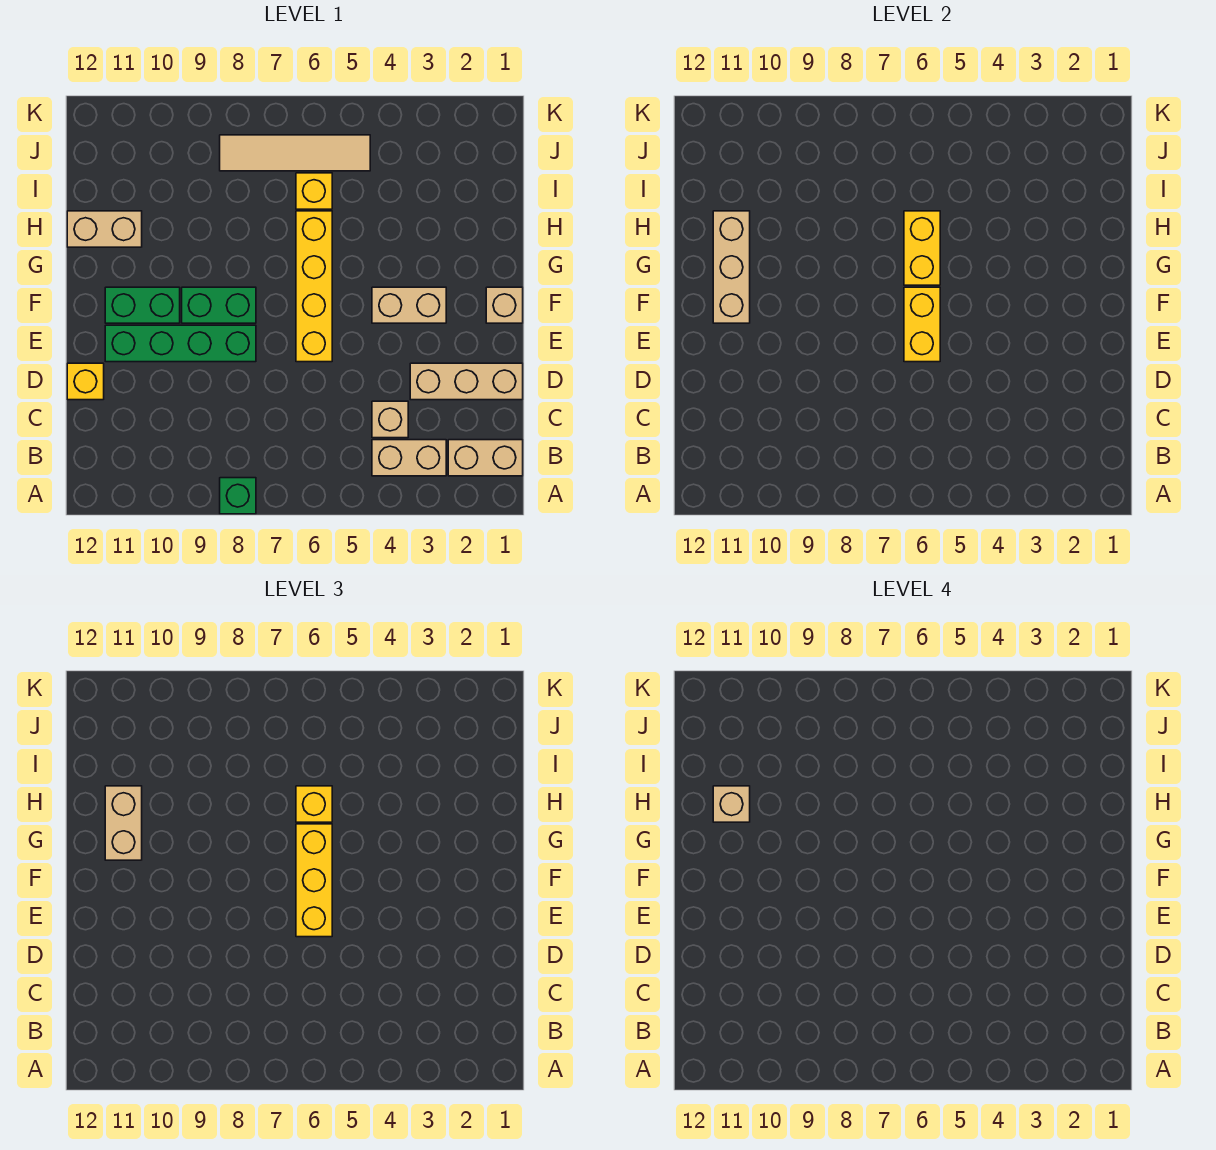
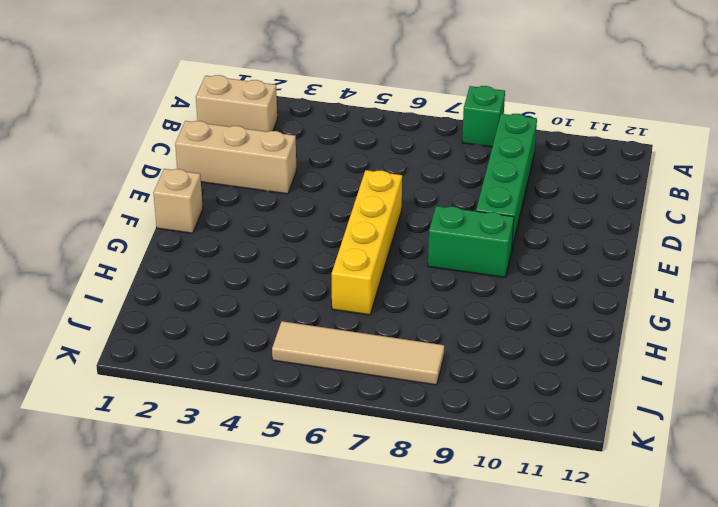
green brick B9:E9 level 1 -> green brick E8:E11 level 1
none -> tan brick B3:B4 level 1
none -> tan brick C4 level 1
none -> yellow brick D12 level 1

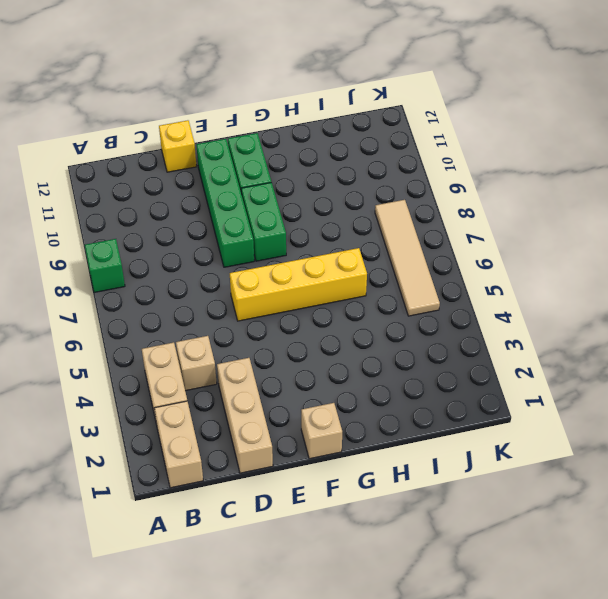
none -> tan brick F3:F4 level 1
none -> tan brick H11:H12 level 1
none -> yellow brick I6 level 1

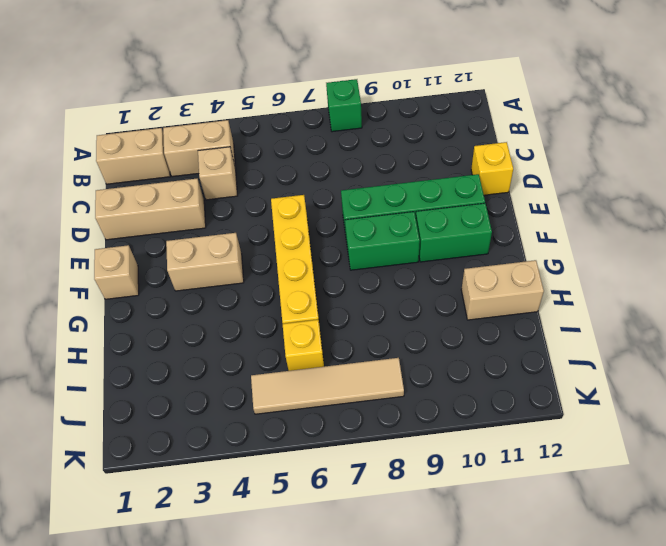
none -> yellow brick E6:F6 level 2
none -> tan brick F11:H11 level 2
none -> yellow brick G6:H6 level 2

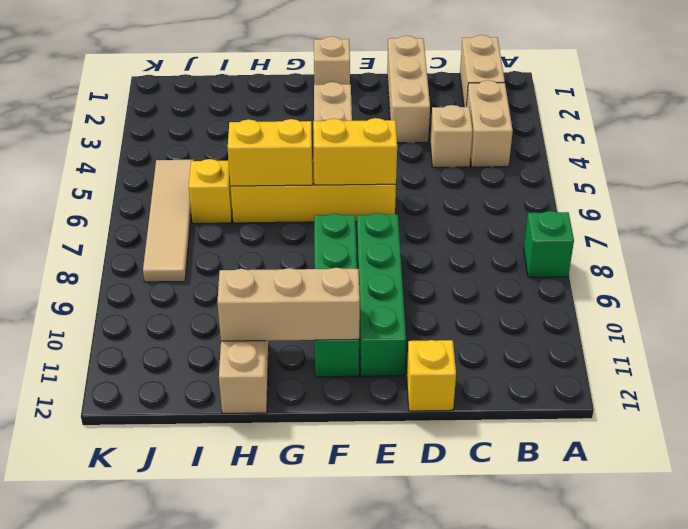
none -> yellow brick E6:G6 level 3
none -> tan brick G11:H11 level 3
none -> yellow brick H6 level 3

